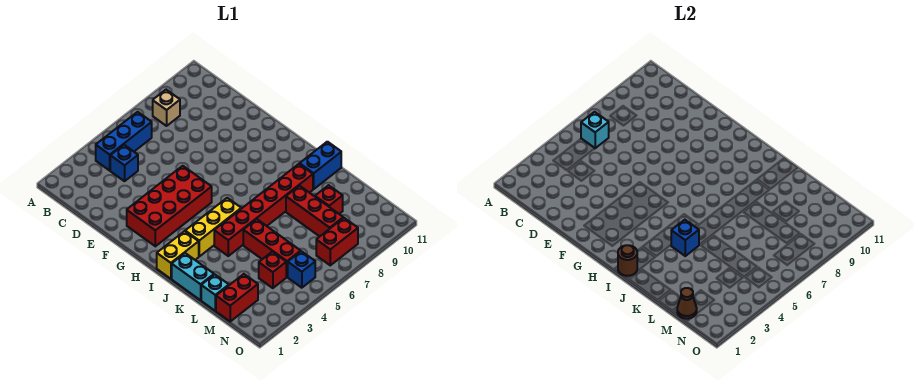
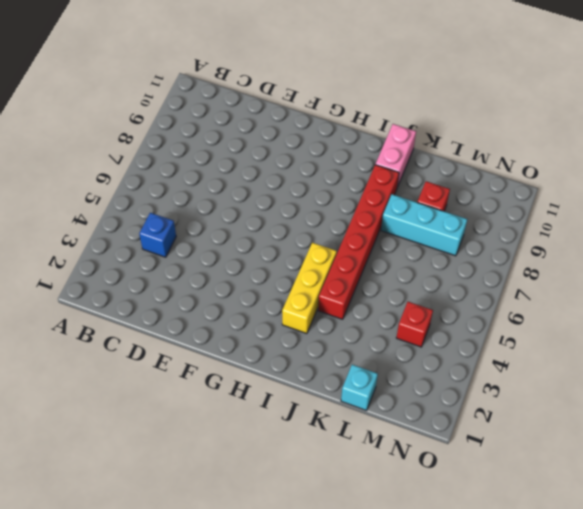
pink brick J10:J11 level 1 -> blue brick J10:J11 level 1
cyan brick K8:M8 level 1 -> red brick K8:M8 level 1
none -> blue brick B4:B6 level 1
none -> tan brick B8 level 1
none -> red brick F2:G5 level 1

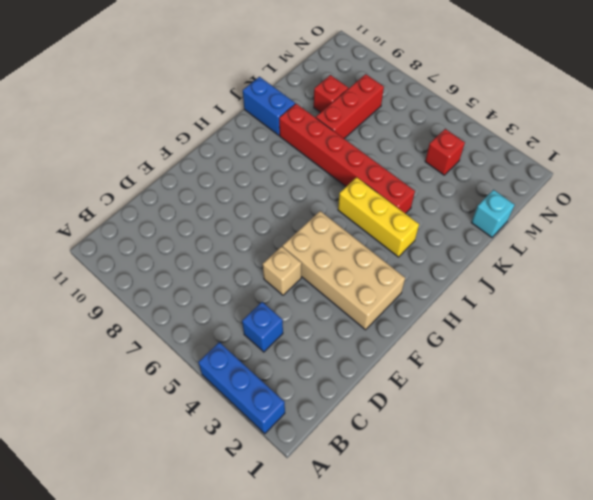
blue brick A2:A4 level 1 -> blue brick B4:B6 level 1
tan brick E5 level 1 -> tan brick B8 level 1
tan brick F2:G5 level 1 -> red brick F2:G5 level 1
none -> yellow brick I1:I2 level 1
none -> cyan brick J1:K1 level 1
none -> red brick K5:M5 level 1

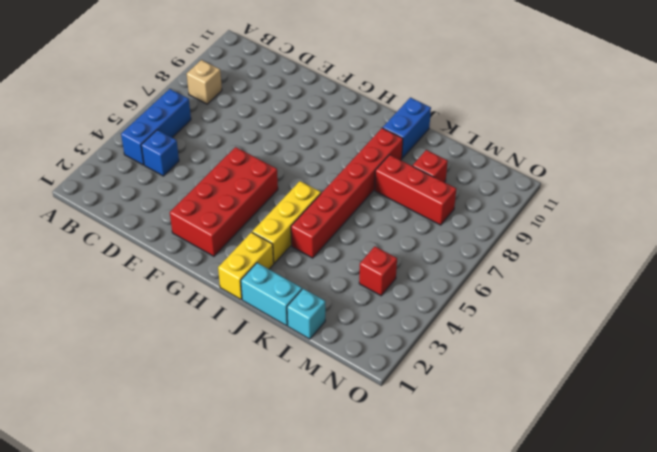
none -> red brick K5:M5 level 1
none -> red brick M1:M2 level 1
none -> blue brick N5 level 1

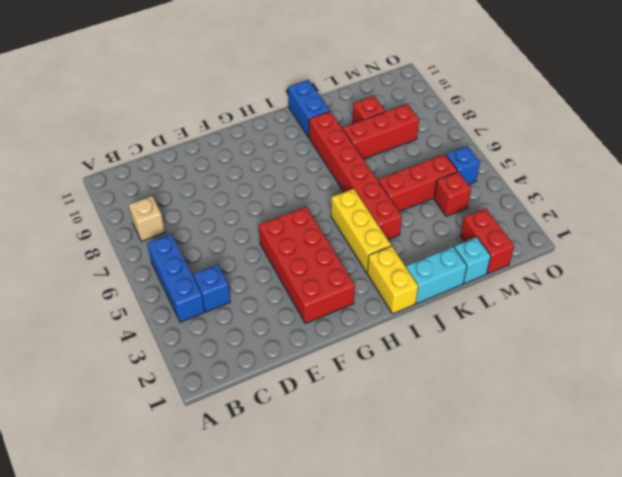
none -> red brick N7:N8 level 1
none -> cyan brick B6 level 2
none -> brown round brick I1 level 2

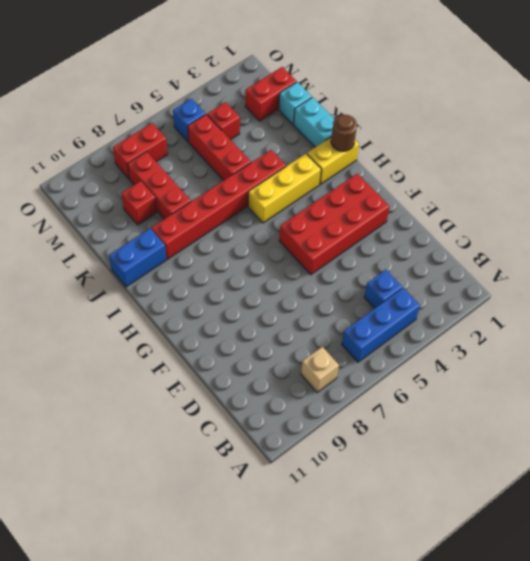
none -> cyan brick B6 level 2
none -> blue brick J4 level 2
none -> brown cone M1 level 2

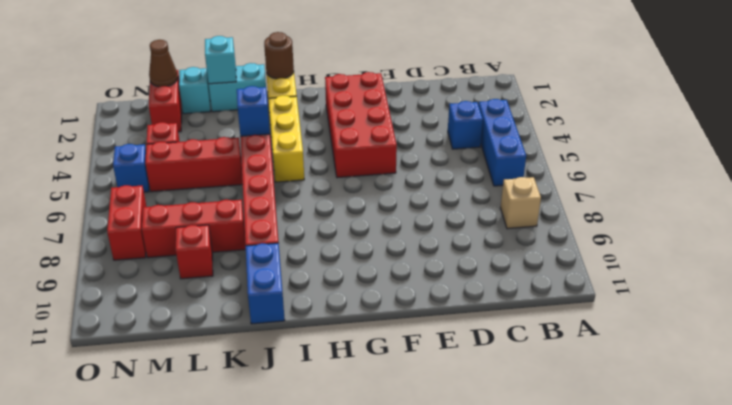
cyan brick K1 level 2 -> cyan brick B6 level 2

